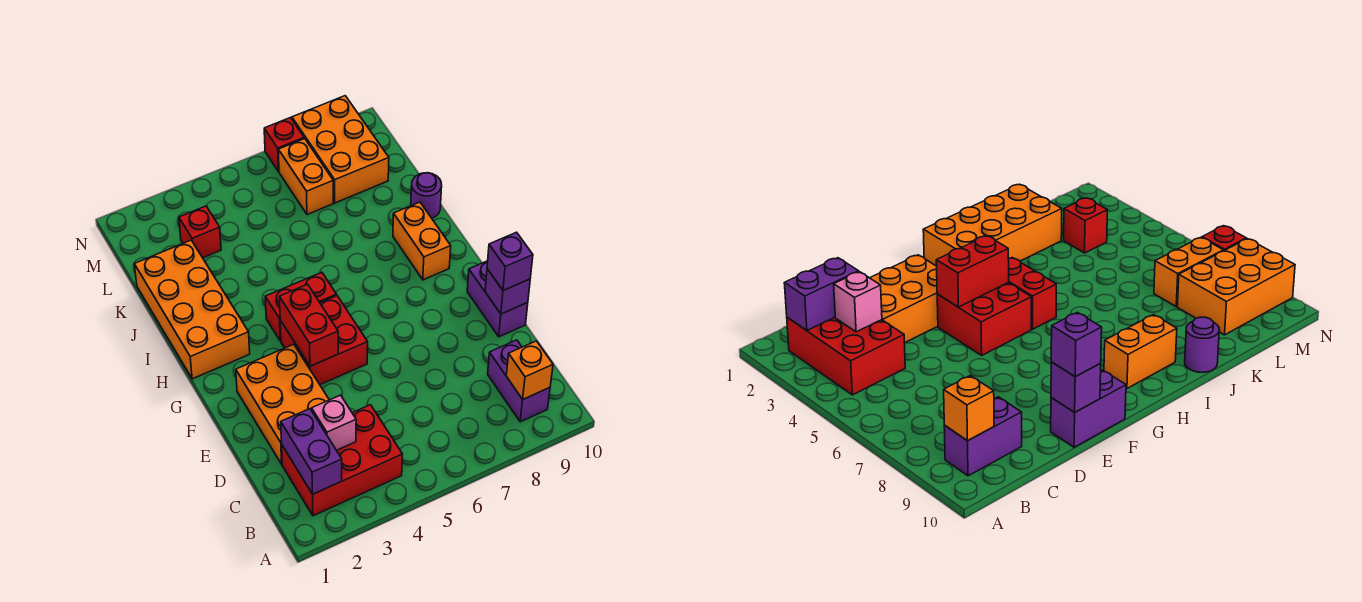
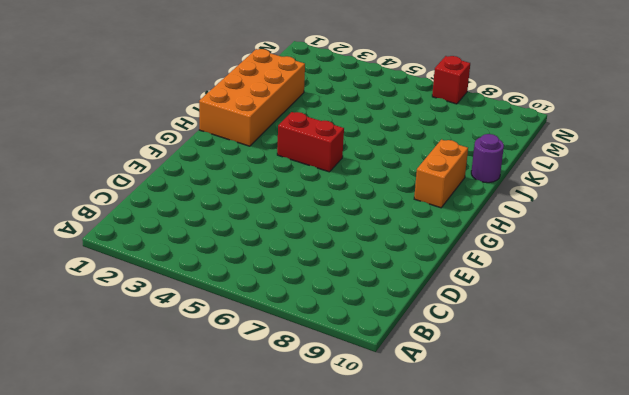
none -> red brick B2:C4 level 1
none -> purple brick B9:C9 level 1
none -> orange brick D2:F3 level 1

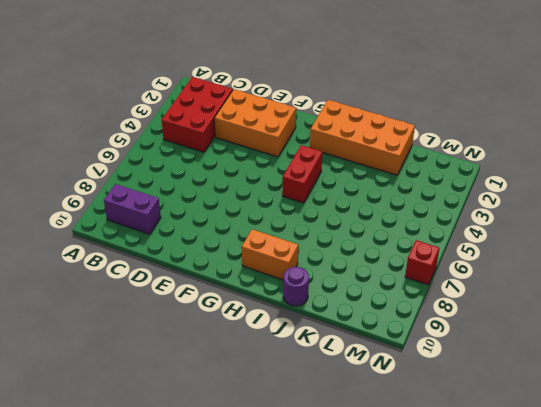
none -> purple brick E10:F10 level 1
none -> red brick F4:G5 level 1
none -> red brick L3 level 1

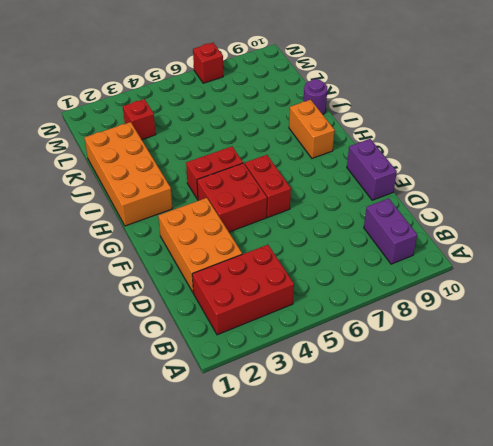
red brick F6:G6 level 1 -> red brick F4:G4 level 2
none -> orange brick L7:M7 level 1
none -> orange brick L8:N9 level 1
none -> purple brick B2:C2 level 2

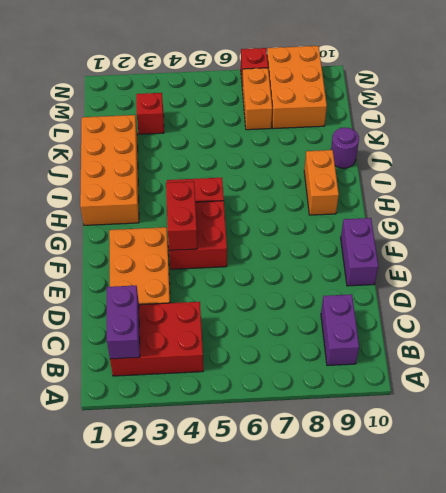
none -> orange brick B9 level 2
none -> pink brick C3 level 2
none -> purple brick E10 level 2

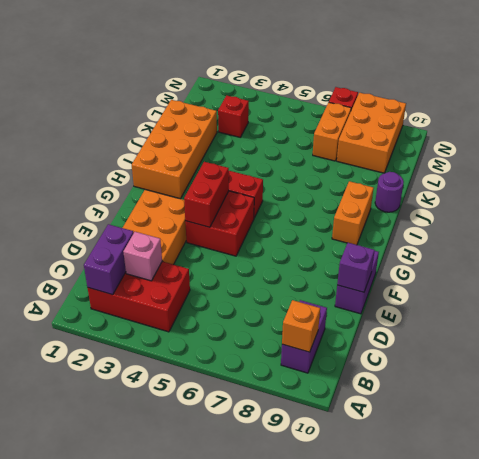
none -> purple brick E10 level 3

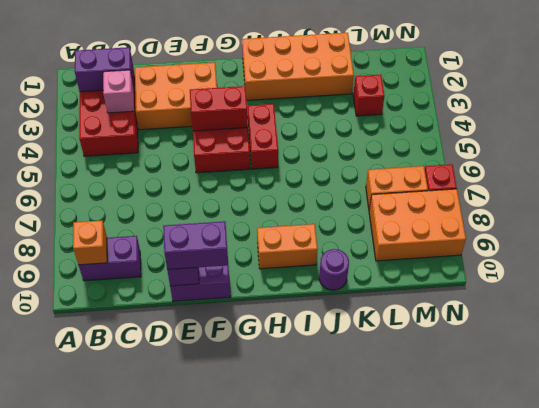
purple brick E10:F10 level 3 -> purple brick E10 level 3

